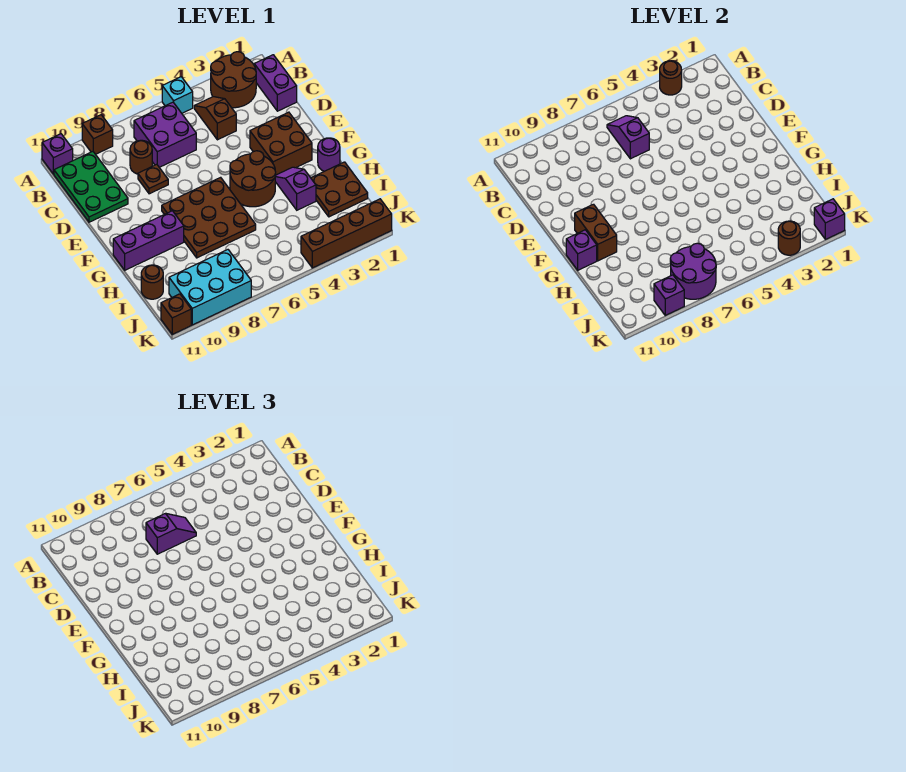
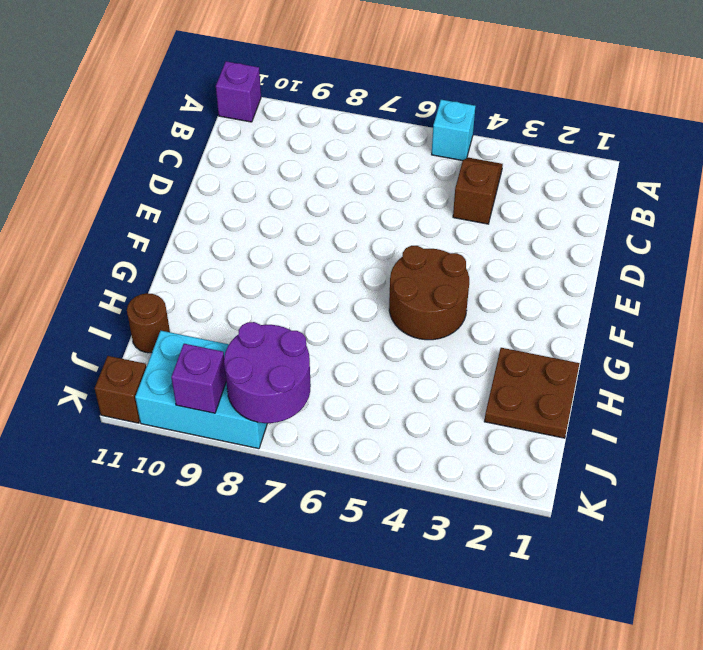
none -> brown round brick A2:B3 level 1
none -> brown brick A9 level 1
none -> purple brick B1:C1 level 1
none -> purple brick B6:C7 level 1

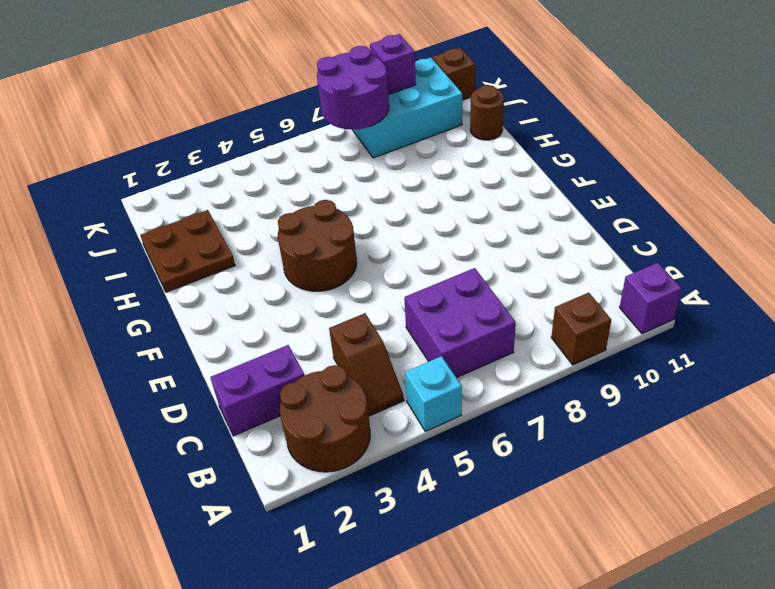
purple brick C1:C2 level 1 -> purple brick B1:C1 level 1
none -> green plate B10:D11 level 1
none -> brown round brick C8 level 1
none -> brown plate D8 level 1
none -> brown brick E2:F3 level 1

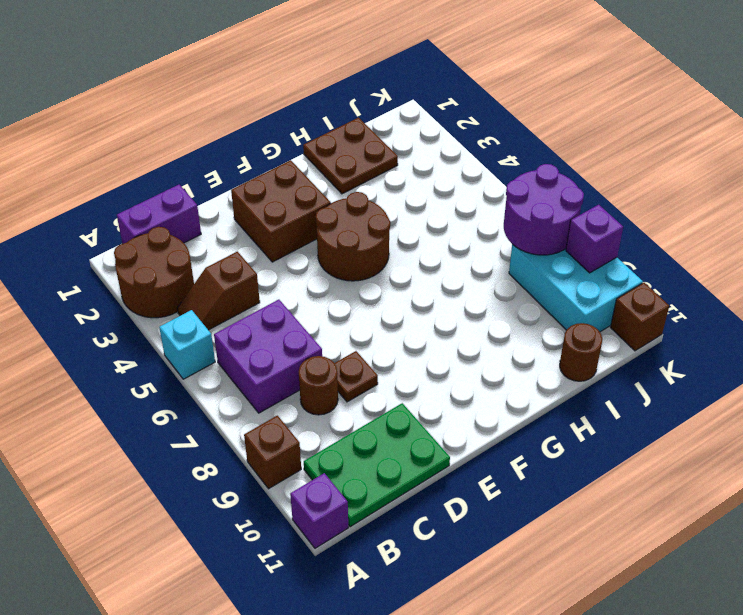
none -> brown plate F6:H8 level 1
none -> purple round brick G1 level 1
none -> purple slope G3:H3 level 1 top H
none -> purple brick G9:G11 level 1

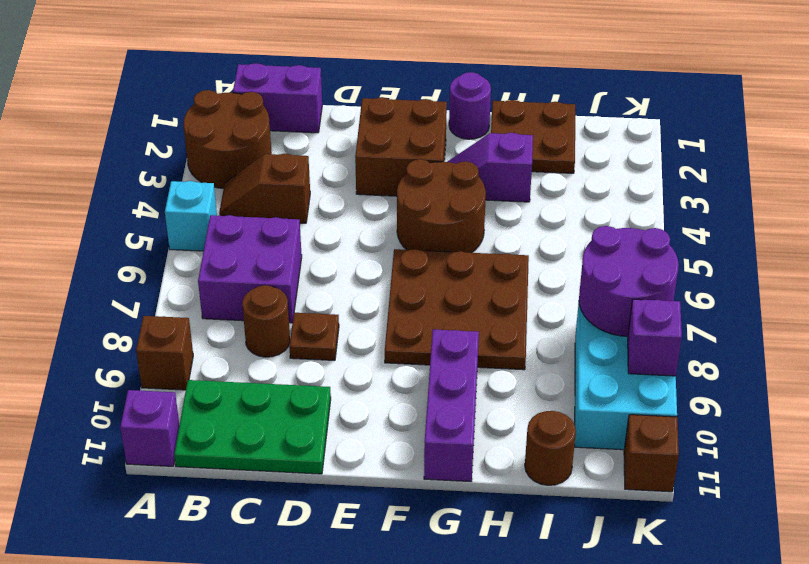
none -> brown brick K1:K4 level 1
none -> brown round brick A3 level 2
none -> purple slope B6:C6 level 2 top C
none -> brown brick F10:G10 level 2

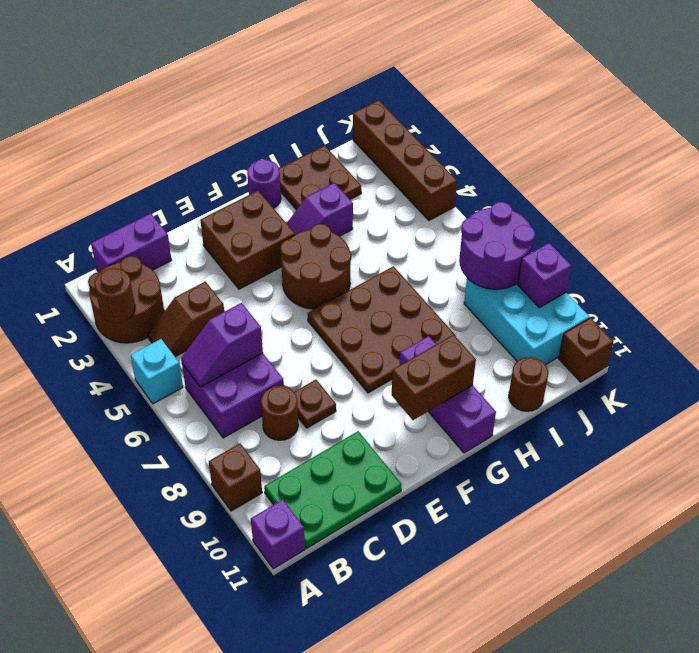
none -> purple brick G11 level 2
none -> purple brick K1 level 2
none -> brown round brick K3 level 2
none -> purple slope C6:C7 level 3 top 7

